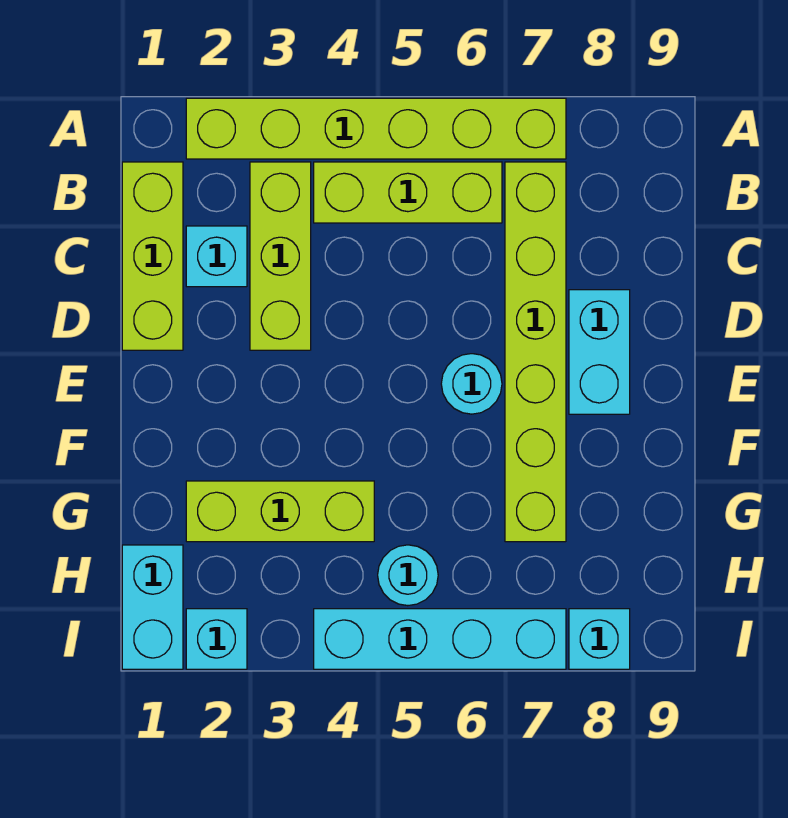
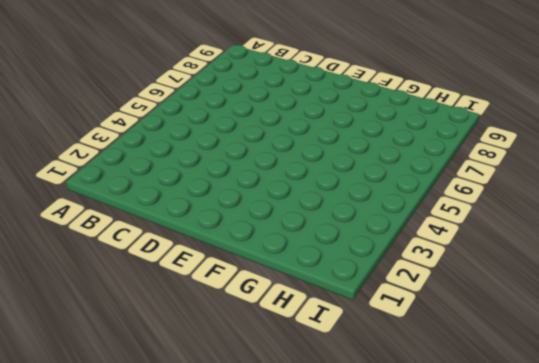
none -> lime brick A2:A7 level 1
none -> lime brick B1:D1 level 1
none -> lime brick B3:D3 level 1

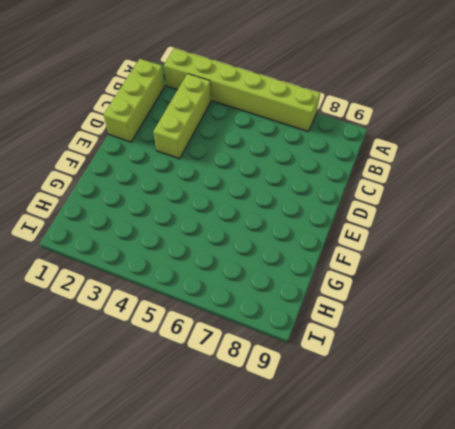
none -> lime brick B4:B6 level 1
none -> lime brick B7:G7 level 1
none -> cyan brick C2 level 1

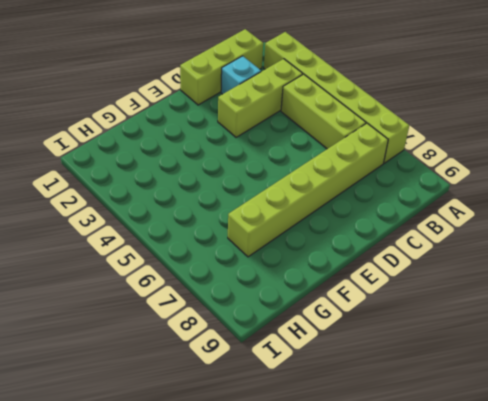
none -> cyan brick D8:E8 level 1
none -> cyan round brick E6 level 1
none -> lime brick G2:G4 level 1

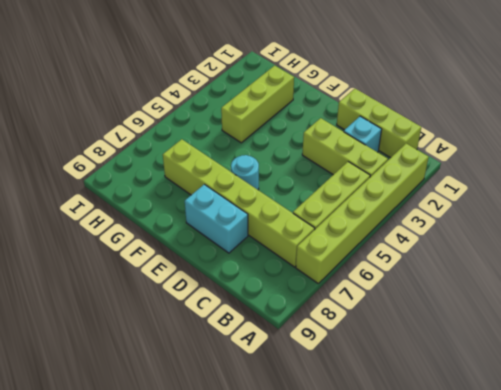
none -> cyan brick H1:I1 level 1
none -> cyan round brick H5 level 1
none -> cyan brick I2 level 1

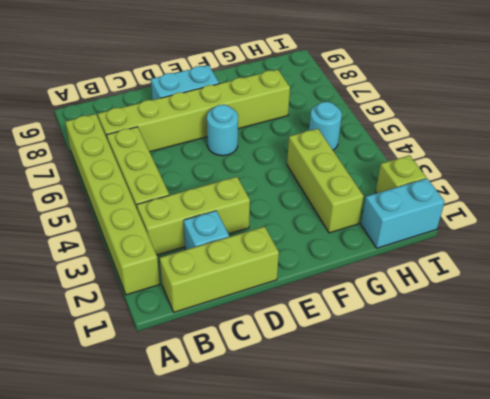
lime brick I2 level 1 -> cyan brick I2 level 1
none -> cyan brick I4:I7 level 1
none -> cyan brick I8 level 1

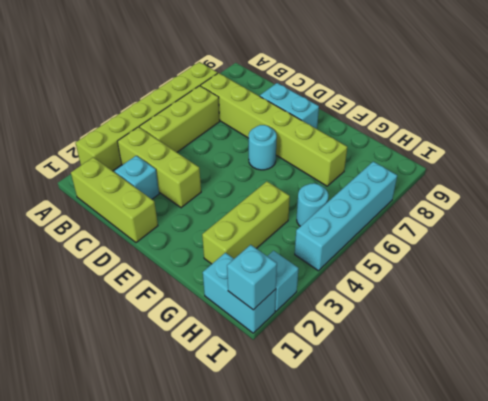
cyan brick I1 level 2 -> cyan brick I8 level 1

